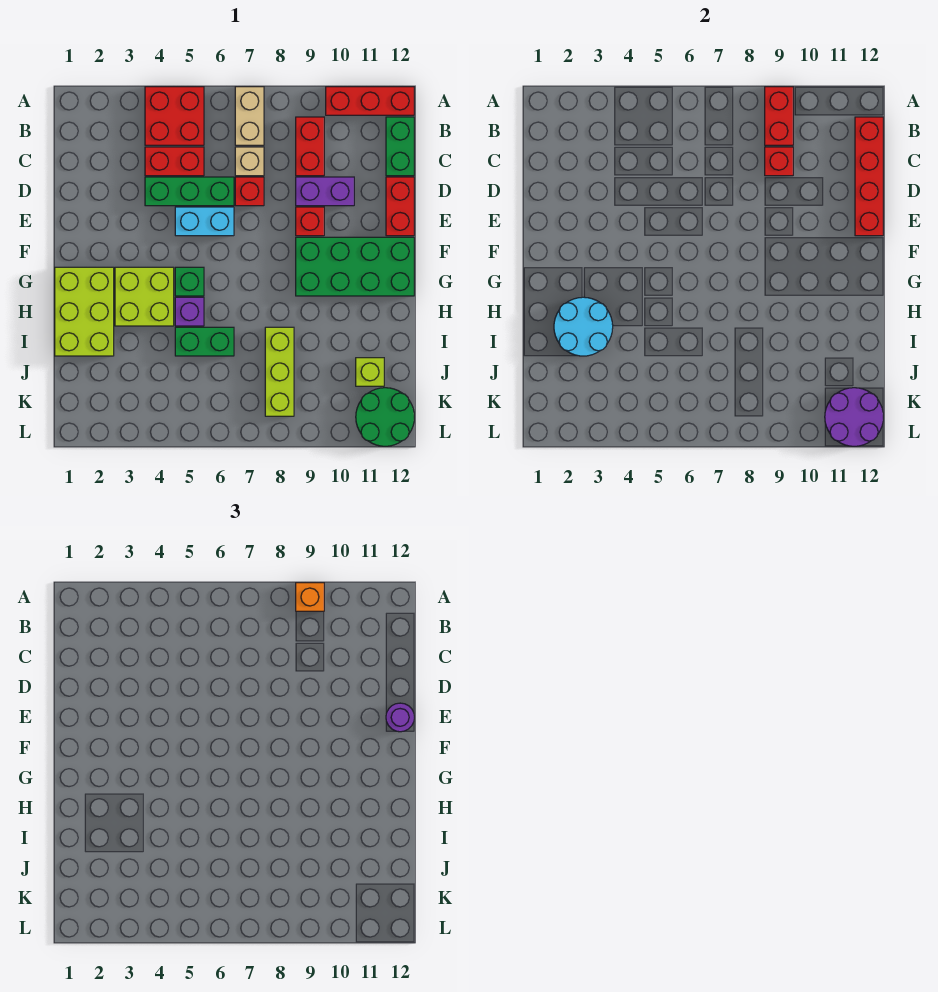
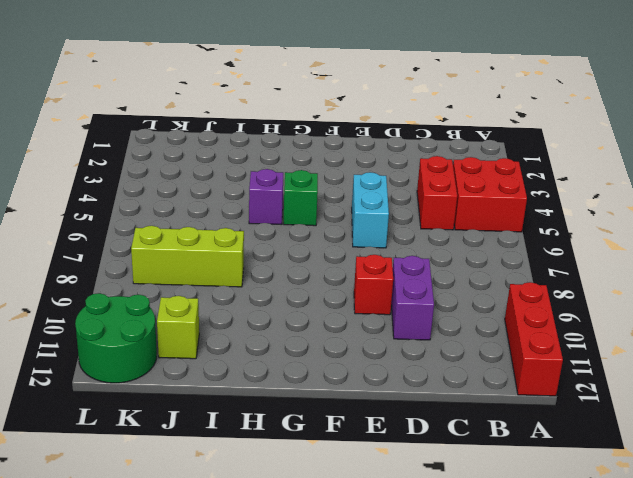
none -> tan brick A7:B7 level 1
none -> red brick B9:C9 level 1
none -> green brick B12:C12 level 1

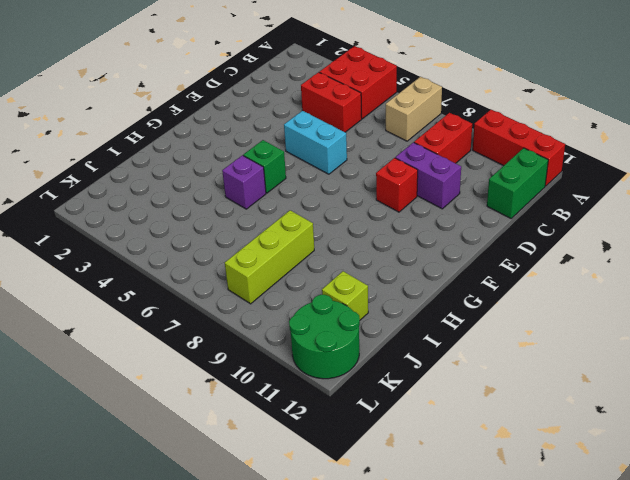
none -> tan brick C7 level 1
none -> green brick D4:D6 level 1
none -> red brick D7 level 1

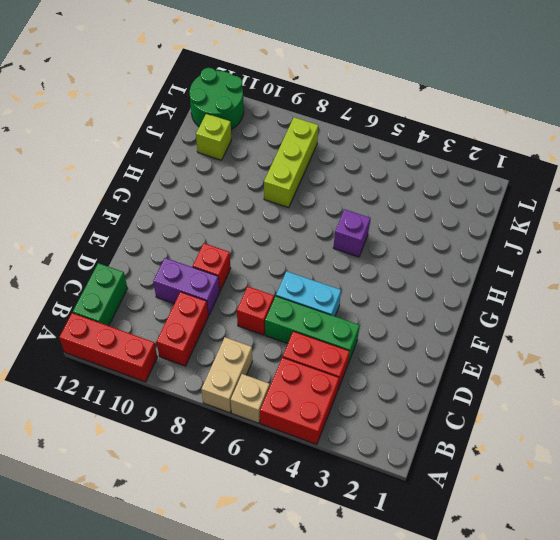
tan brick A6 level 1 -> tan brick C7 level 1
none -> red brick D12:E12 level 1
none -> green brick F9:G12 level 1
none -> lime brick G1:I2 level 1

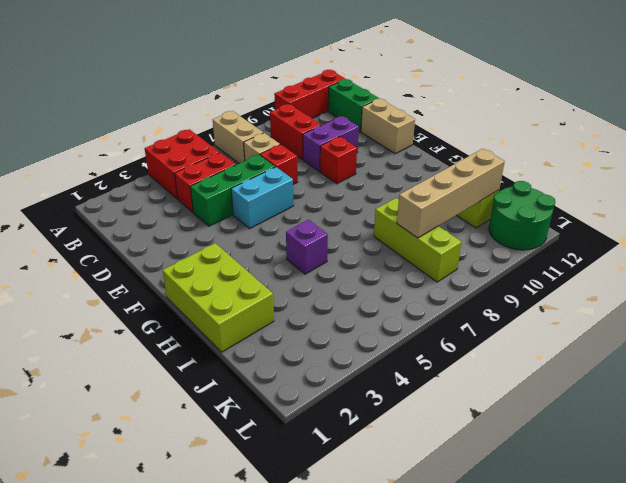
tan brick D12:E12 level 1 -> red brick D12:E12 level 1
tan brick J8:J11 level 2 -> none
none -> green brick F9:G12 level 1
none -> lime brick G3:H4 level 1
none -> green brick G5 level 1

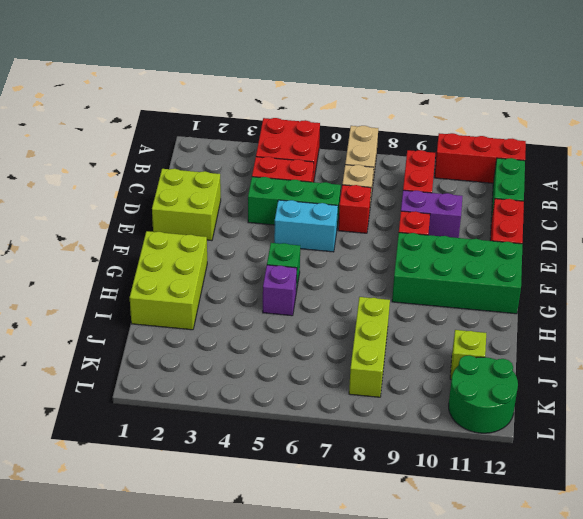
lime brick D1:E2 level 1 -> lime brick G3:H4 level 1
none -> green brick I5:I6 level 1
none -> red brick A9:B9 level 2
none -> red brick B12:E12 level 2

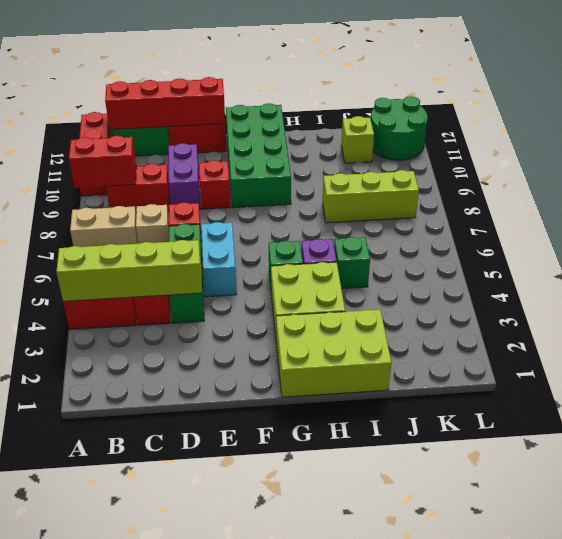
lime brick A4:D4 level 2 -> none
green brick I5 level 1 -> green brick I5:I6 level 1
none -> red brick C9 level 2
none -> cyan round brick H2:I3 level 2
none -> purple round brick K11:L12 level 2

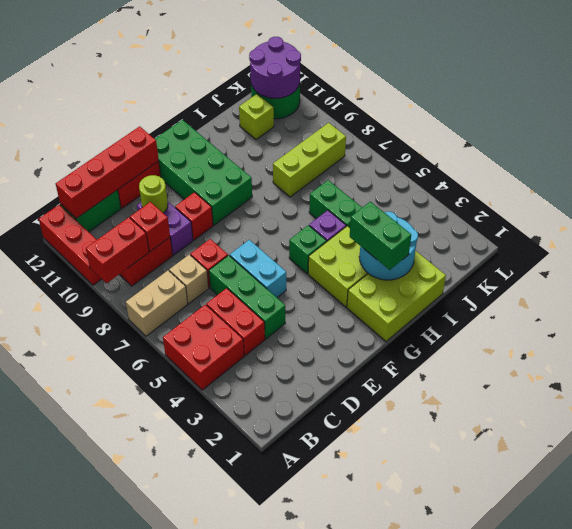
lime round brick D10 level 2 -> none
green brick H2:H3 level 3 -> none
none -> orange brick A9 level 3
none -> purple round brick E12 level 3

